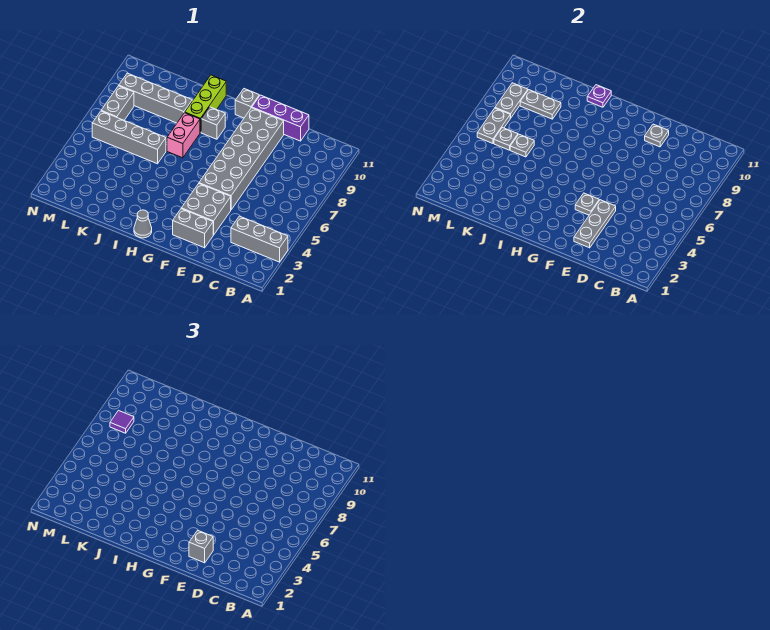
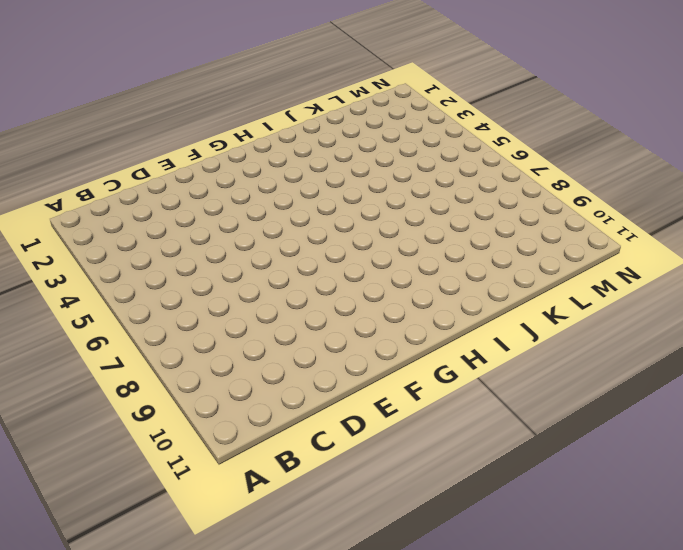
none -> grey brick A3:C3 level 1
none -> purple brick D11:F11 level 1
none -> grey brick E2:F2 level 1

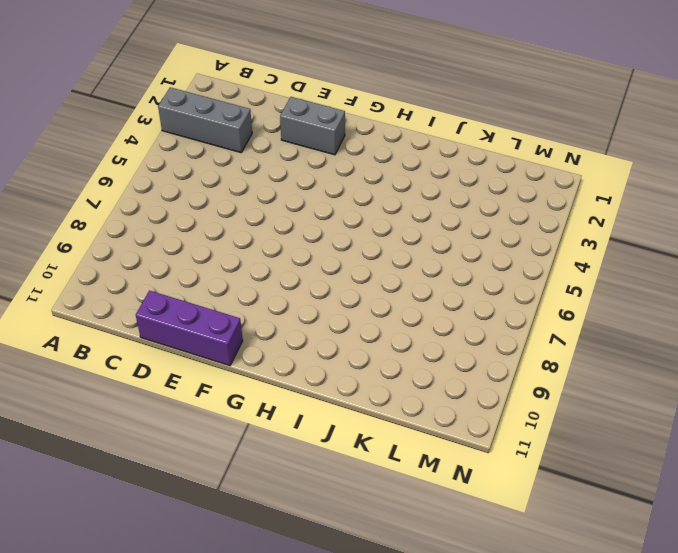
none -> grey brick E3:F4 level 1
none -> grey brick E5:F10 level 1
none -> grey brick G11 level 1

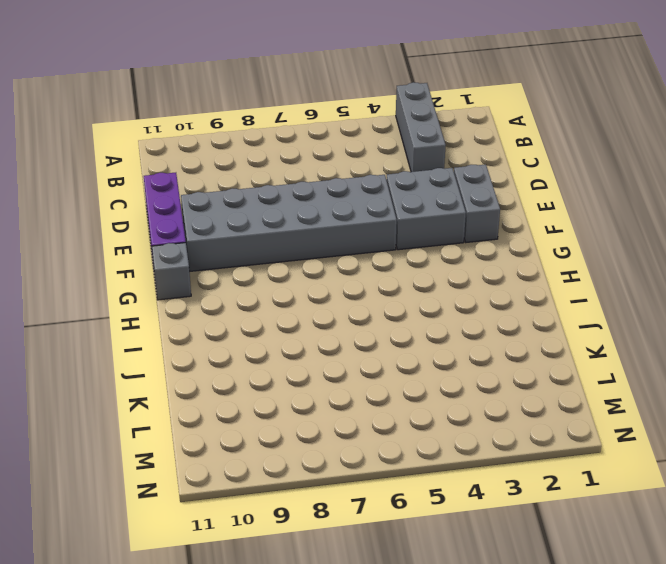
none -> grey cone H1 level 1
none -> grey brick H9 level 1
none -> pink brick I7:I8 level 1

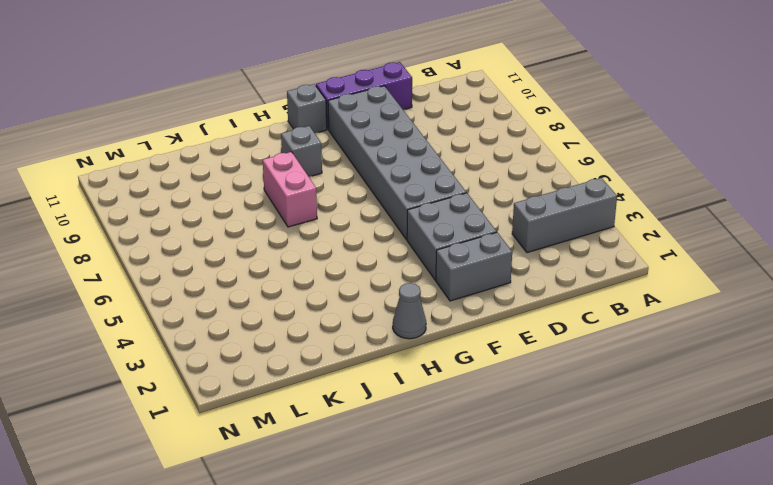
none -> lime brick I9:I11 level 1
none -> grey brick J6:M6 level 1
none -> grey brick J9:M9 level 1

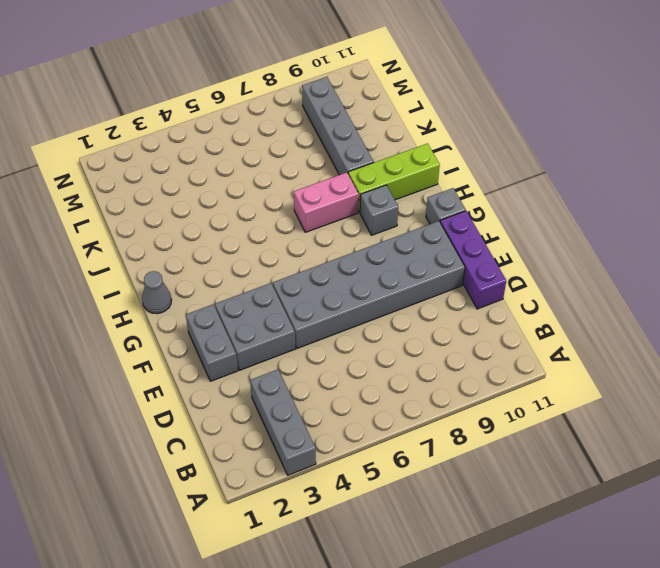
none -> grey brick J6:M6 level 1
none -> grey brick M7:M8 level 1
none -> grey plate E2:E4 level 2

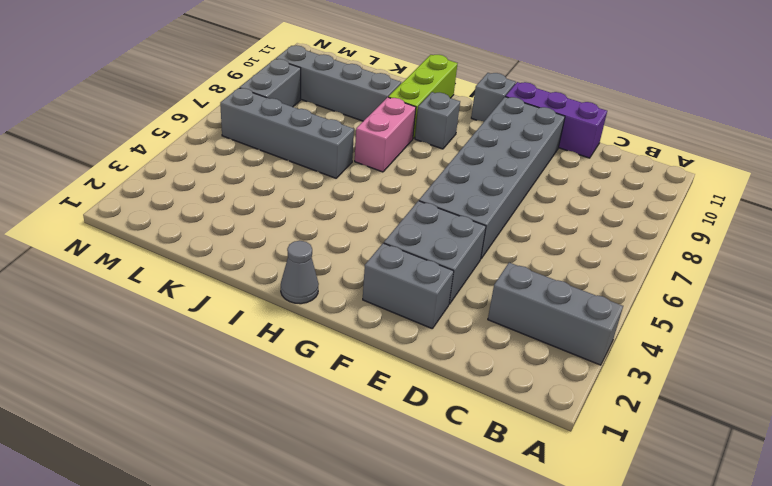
none -> grey plate E2:E4 level 2
none -> grey plate E10 level 2
none -> grey plate F4 level 2

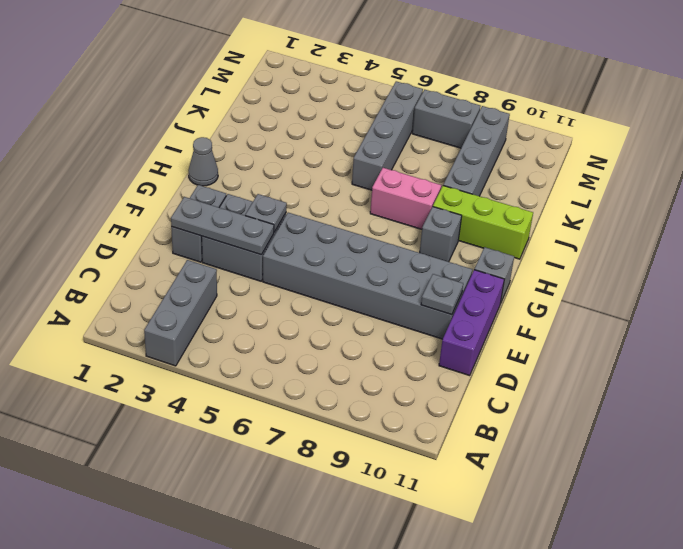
none -> purple plate I11 level 2
none -> grey plate K6 level 2
none -> grey plate K9:L9 level 2

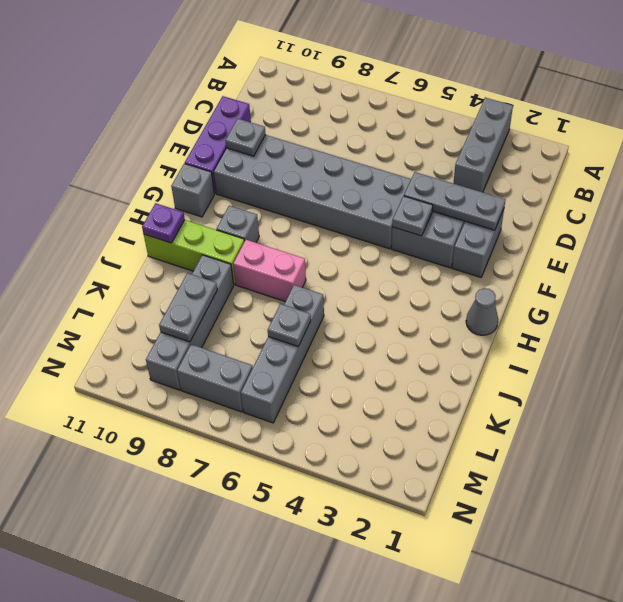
none -> grey plate L6 level 2
none -> grey plate M6:M7 level 2
none -> grey plate M8:M9 level 2

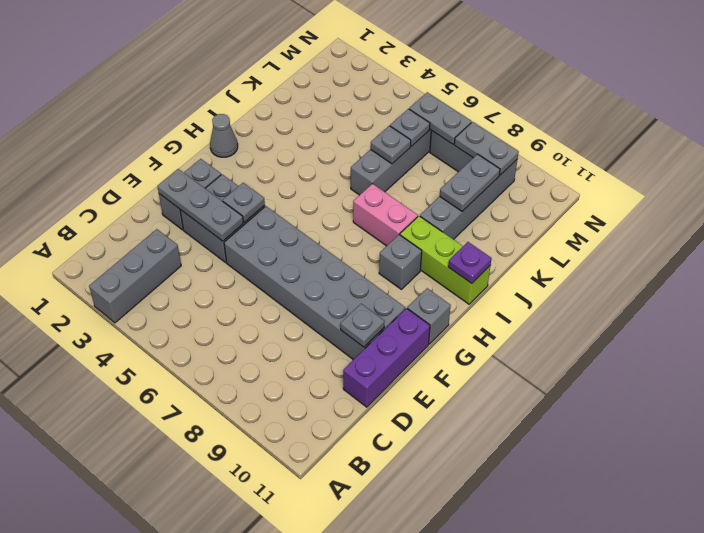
none -> grey brick E2 level 3
none -> purple tile M8 level 3

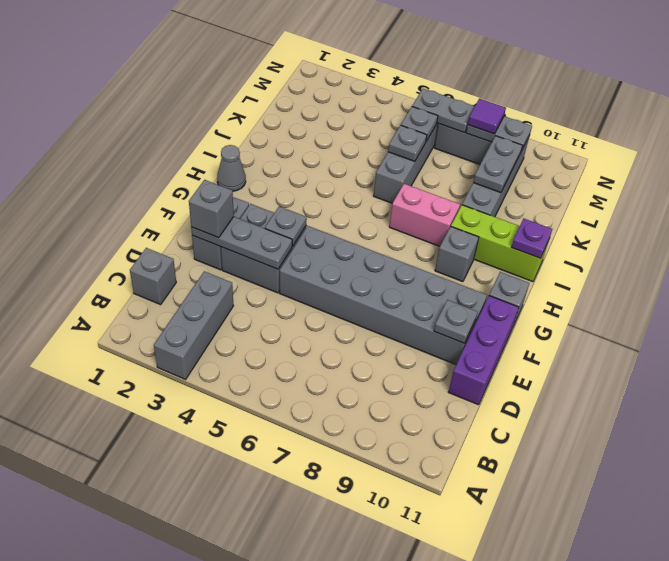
grey brick C1 level 1 -> none

